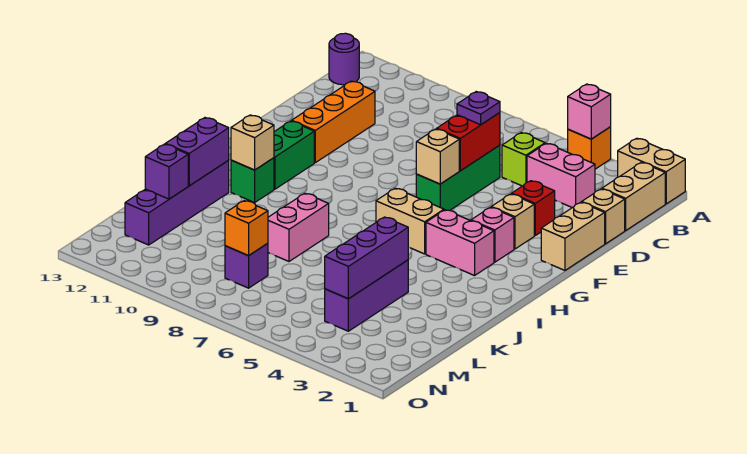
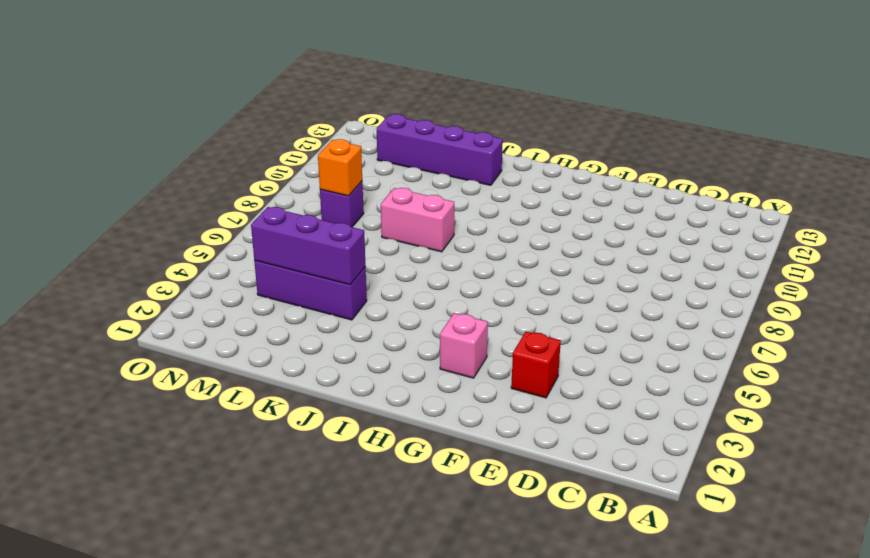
none -> tan brick A1:A2 level 1
none -> orange brick A4 level 1
none -> tan brick B1:C1 level 1
none -> purple round brick B13 level 1

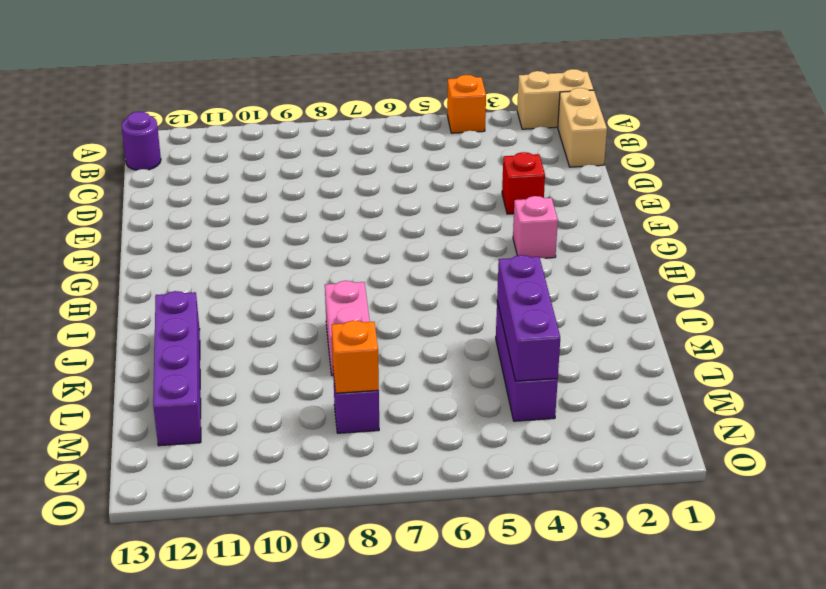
none -> pink brick C3:C4 level 1
none -> lime brick C5 level 1
none -> tan brick D1 level 1
none -> green brick D6:F6 level 1

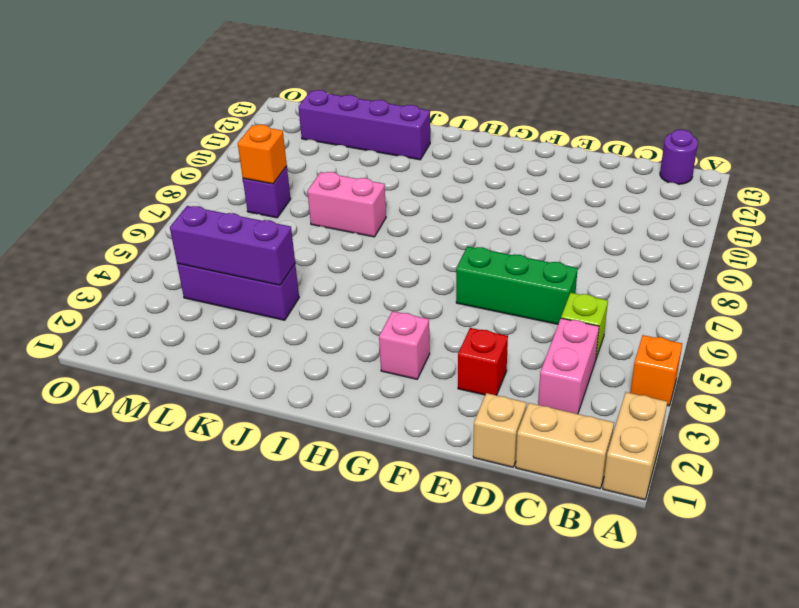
none -> orange brick D11:F11 level 1
none -> tan brick E1:F1 level 1
none -> tan brick F3 level 1
none -> green brick G11:H11 level 1

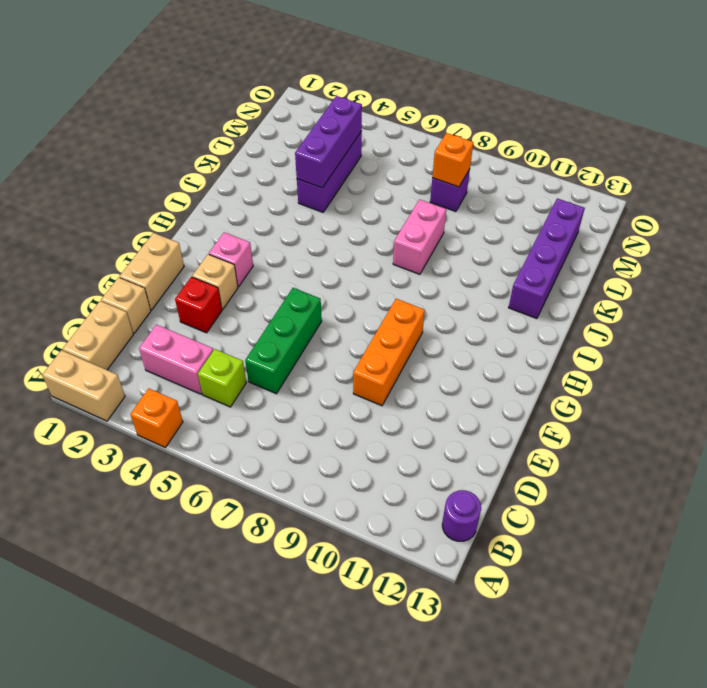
orange brick E9:G9 level 1 -> orange brick D11:F11 level 1
none -> green brick G11:H11 level 1
none -> pink brick H3:H4 level 1
none -> tan brick H5:H6 level 1
none -> green brick I11 level 1

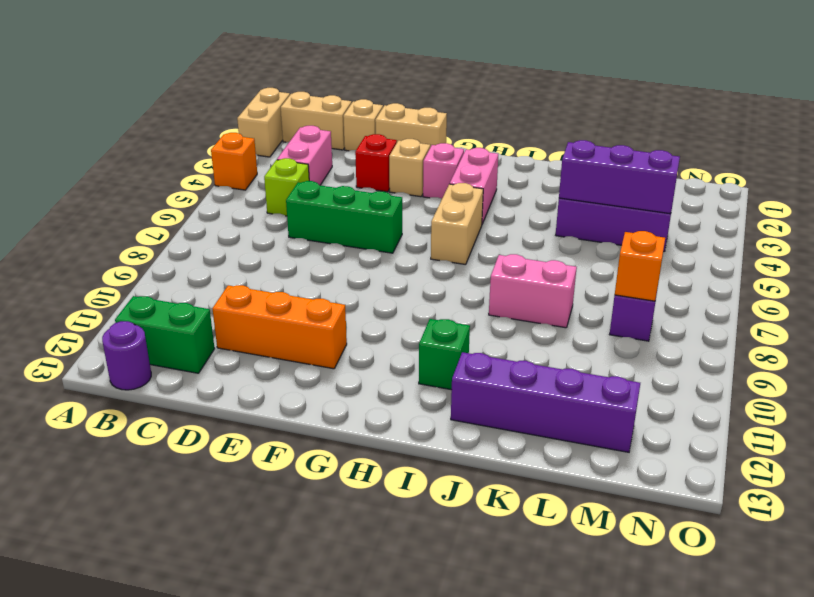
green brick B12:C12 level 1 -> green brick G11:H11 level 1
none -> pink brick A4 level 2
none -> red brick D6:E6 level 2
none -> tan brick F6 level 2
none -> tan brick I11 level 2

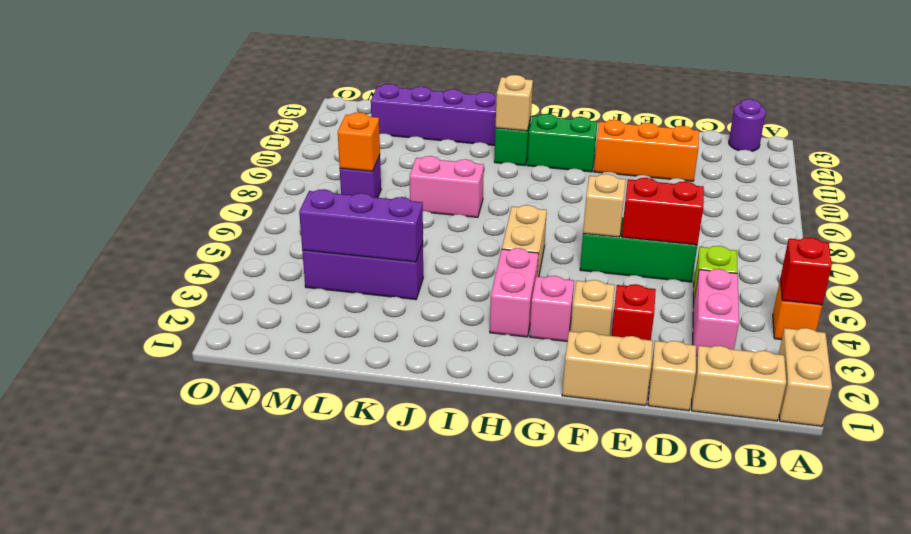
red brick A4 level 2 -> pink brick A4 level 2
none -> purple brick J12:K12 level 2
none -> purple brick L12 level 2
none -> purple plate D6 level 3

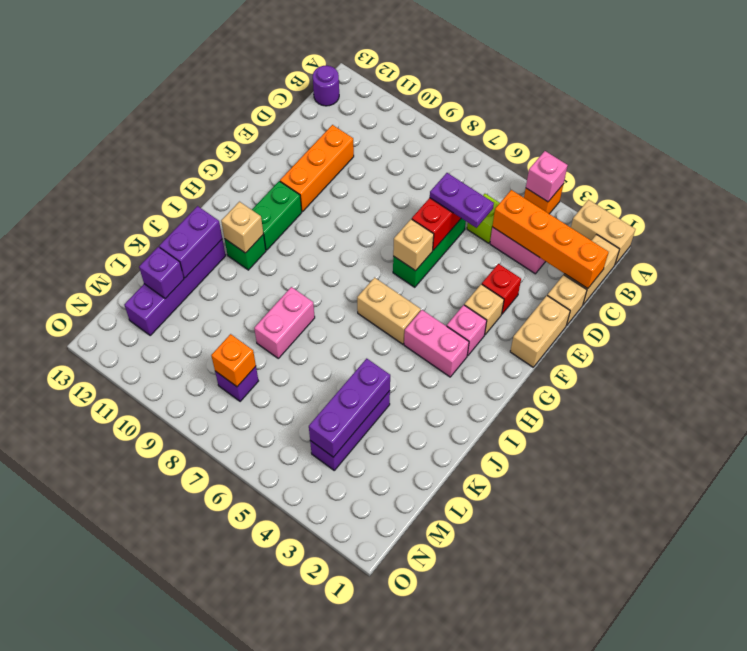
orange brick C1:C4 level 2 -> none
purple plate D5:D6 level 3 -> purple plate D6 level 3

